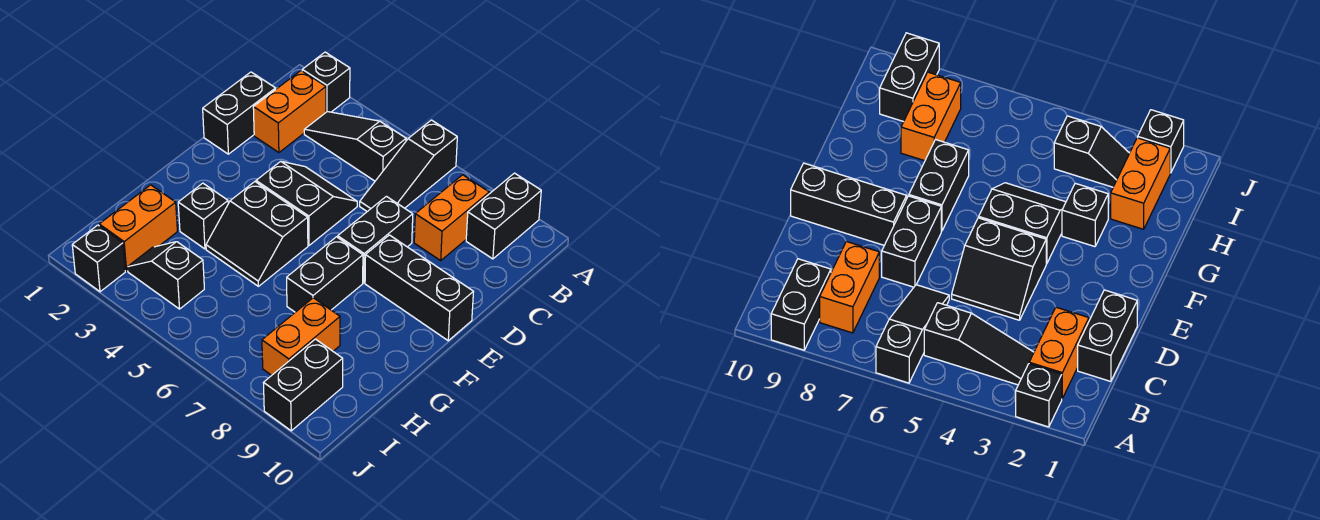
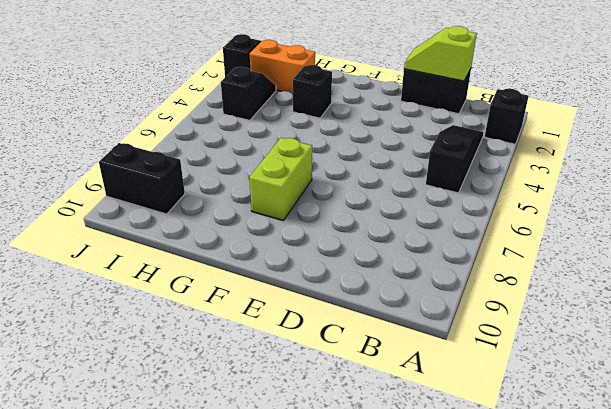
lime slope C1:D1 level 2 top C -> none
lime brick F7:F8 level 1 -> black brick F7:G7 level 1
none -> black slope A6:C6 level 1 top A
none -> black brick A9:B9 level 1
none -> orange brick B2:C2 level 1

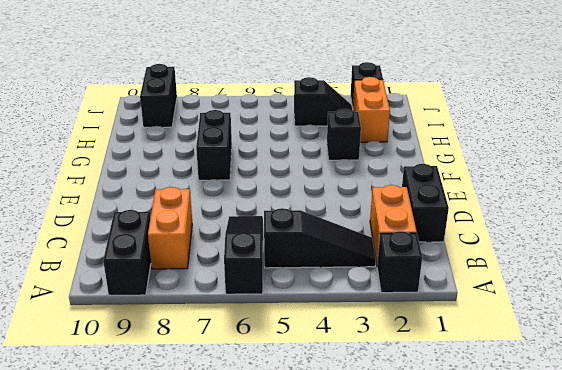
none -> black slope D4:E5 level 1 top E
none -> black brick D7:E7 level 1
none -> black brick E8:E10 level 1

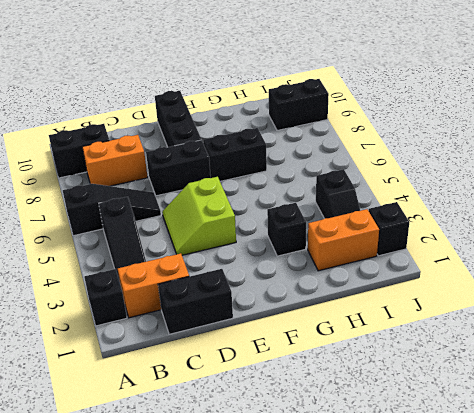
lime slope D4:E5 level 1 top E -> black slope D4:E5 level 1 top E
none -> black slope F4:G5 level 1 top F
none -> orange brick H8:I8 level 1

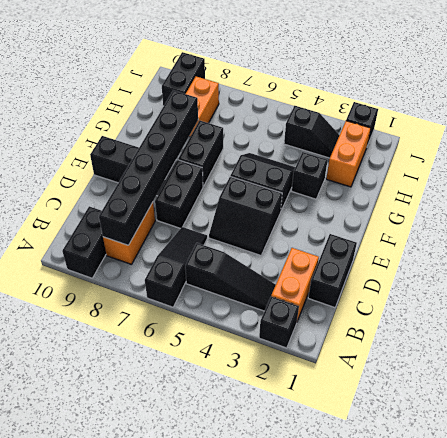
black brick B8:G8 level 2 -> none

